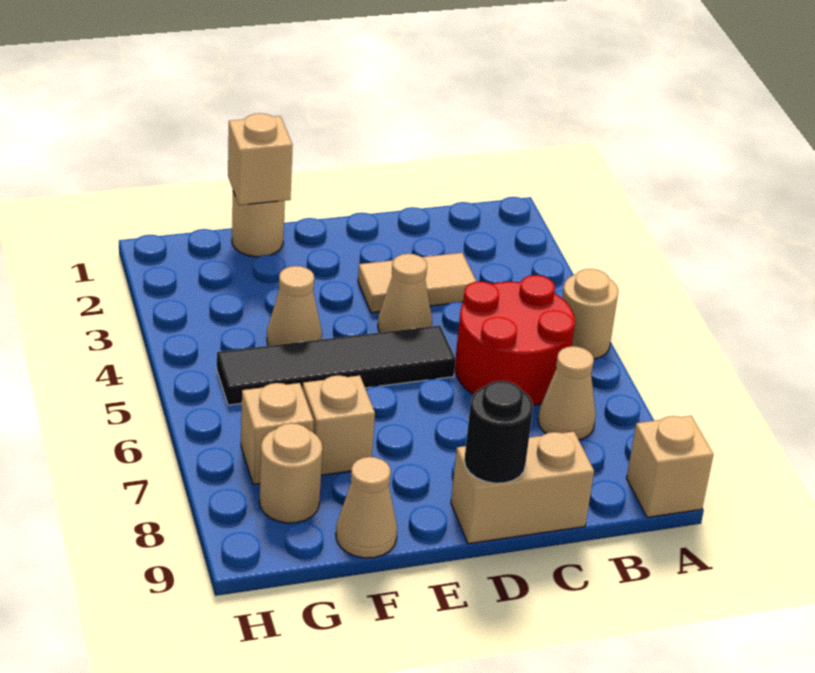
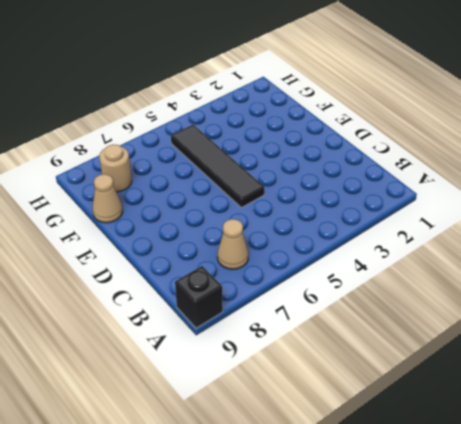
black brick A9 level 1 -> tan brick A9 level 1
none -> tan round brick A5 level 1
none -> red round brick B5:C6 level 1
none -> tan tile C3:D3 level 1

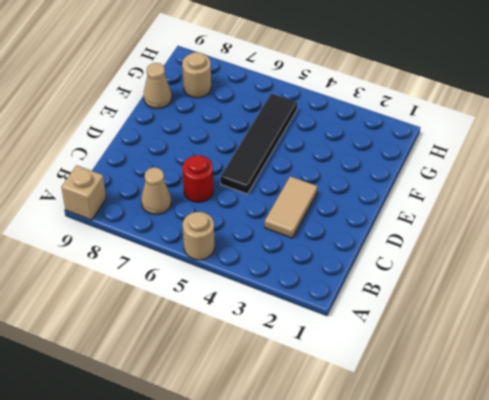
red round brick C6 level 1 -> red round brick B5:C6 level 1
none -> tan brick C9:D9 level 1
none -> tan cone D4 level 1
none -> tan round brick F1 level 1

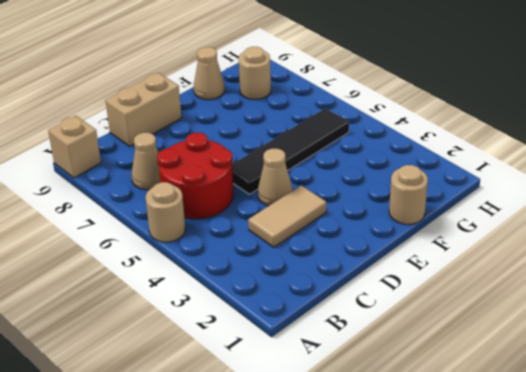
none -> tan cone F4 level 1
none -> tan brick F7 level 1
none -> tan brick G7 level 1

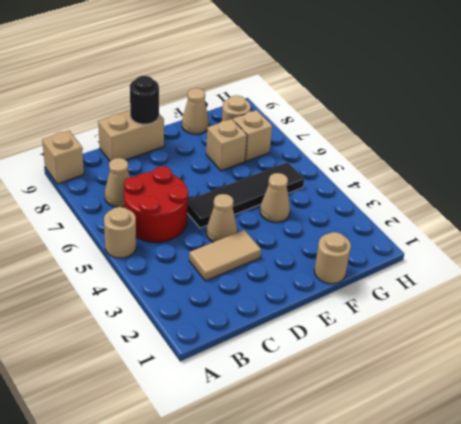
none -> tan brick F1 level 2

